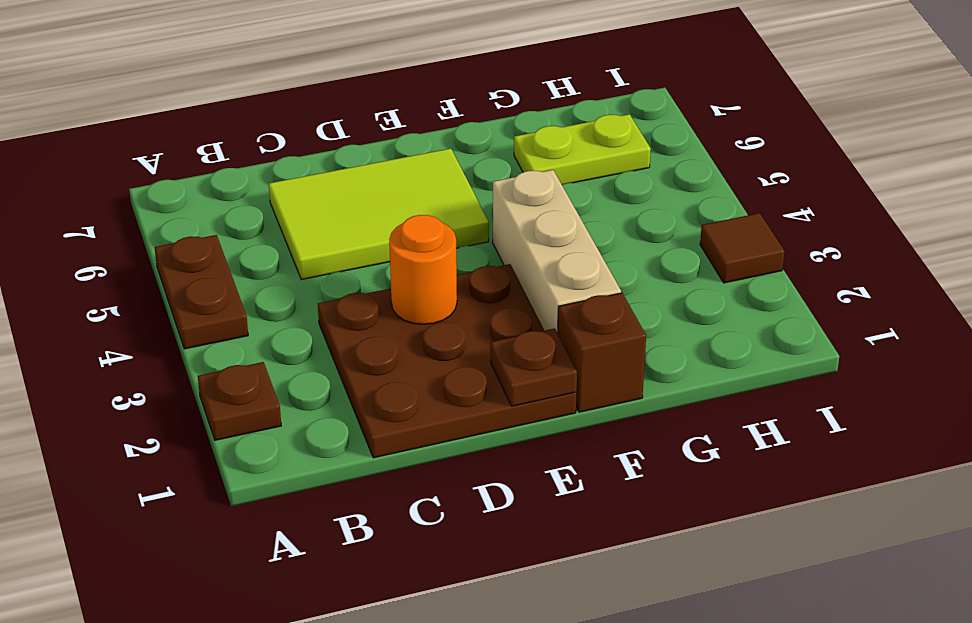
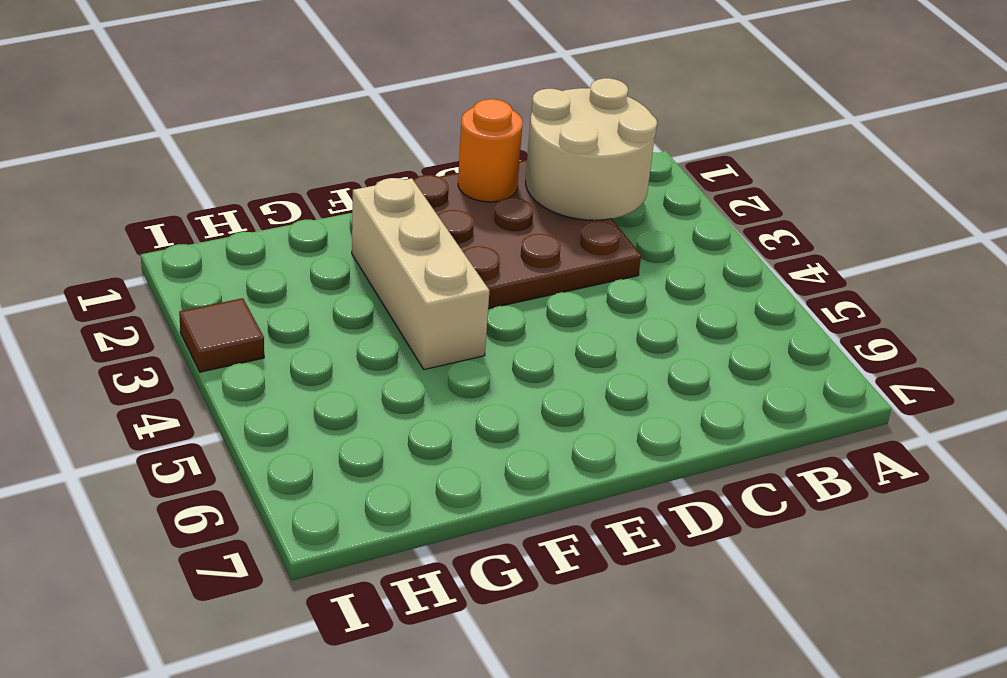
tan round brick B1:C2 level 2 -> none
orange round brick D1 level 2 -> orange round brick D3 level 2
none -> brown plate A2 level 1
none -> brown plate A4:A5 level 1

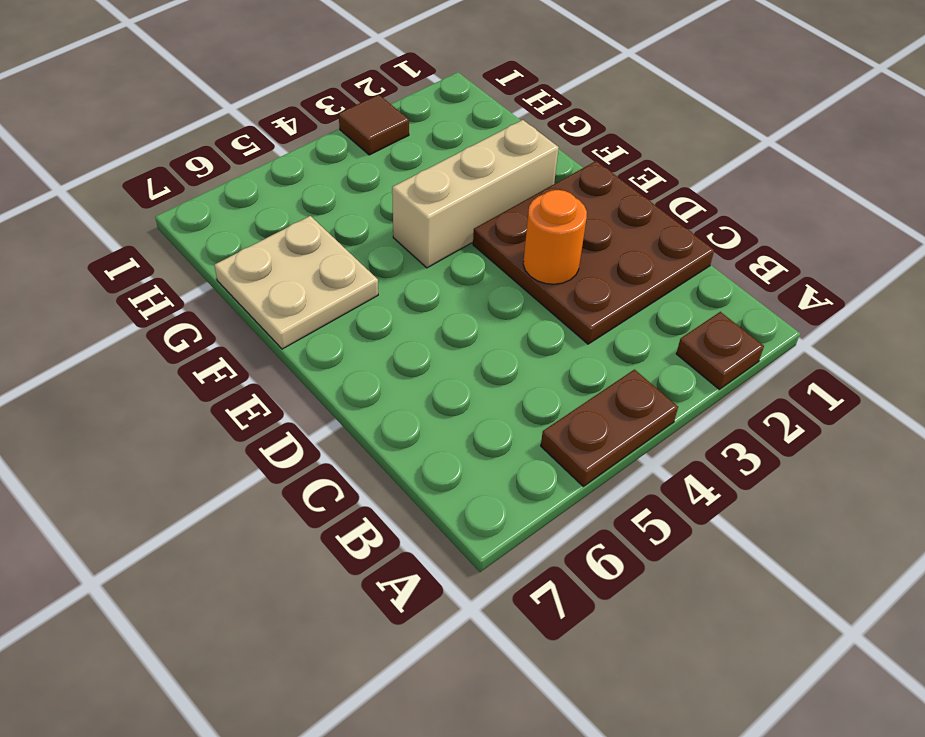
tan plate F6:G7 level 1 -> lime plate G6:H6 level 1
none -> lime tile C5:E6 level 1
none -> brown brick F1 level 1

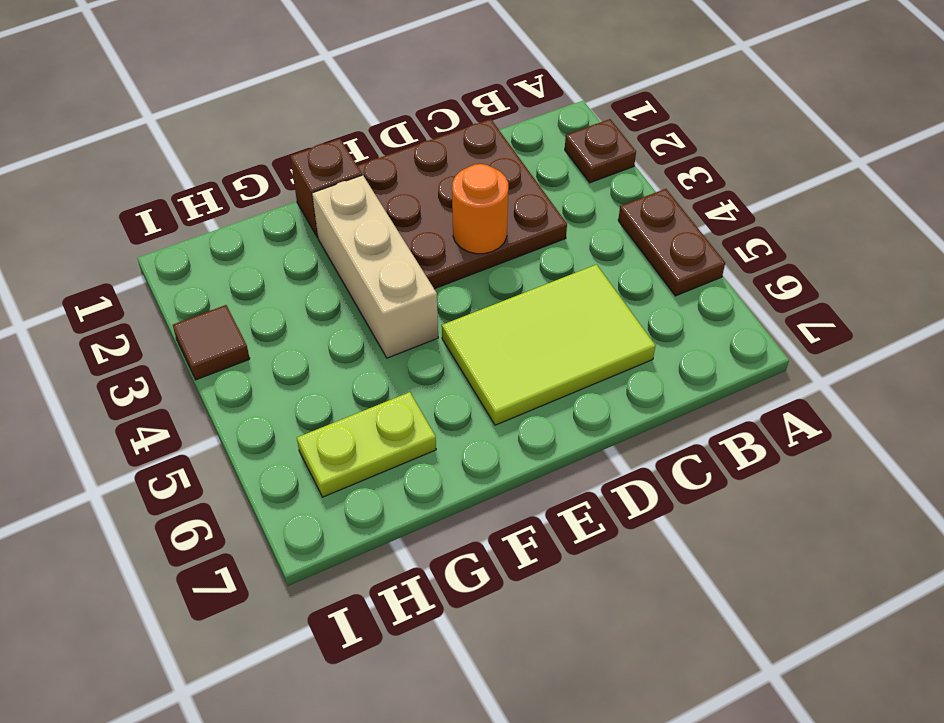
none -> brown plate E1 level 2

